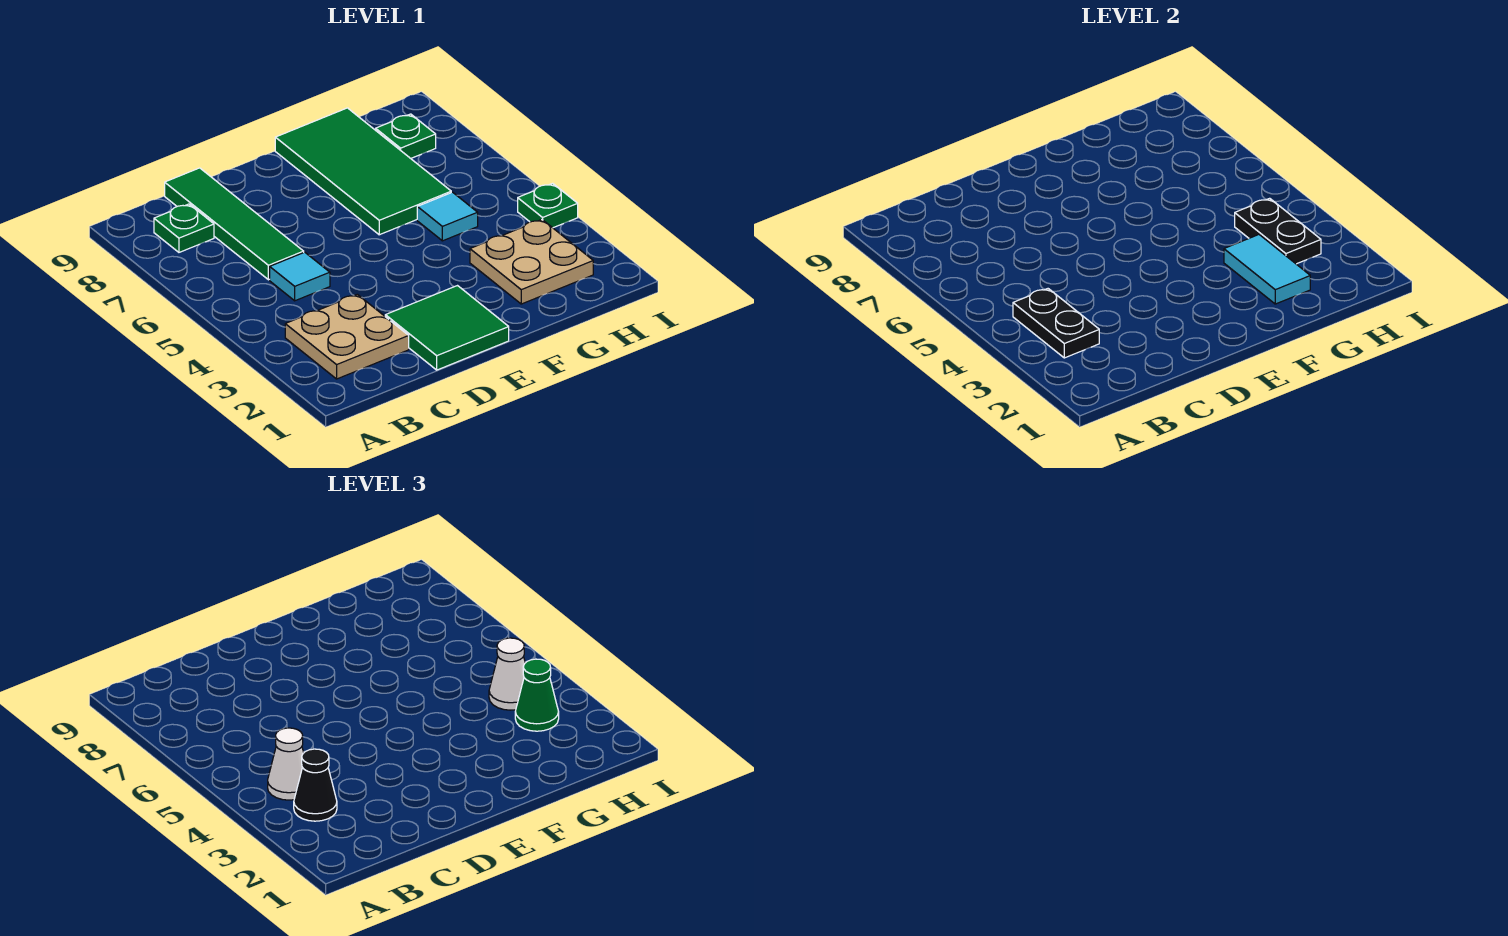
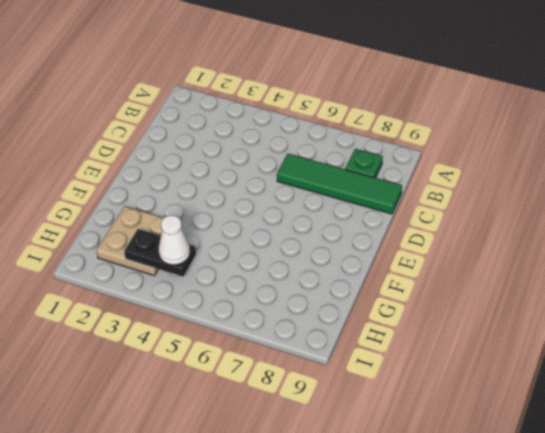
none -> tan plate B2:C3 level 1
none -> cyan tile C5 level 1
none -> green tile D1:E2 level 1

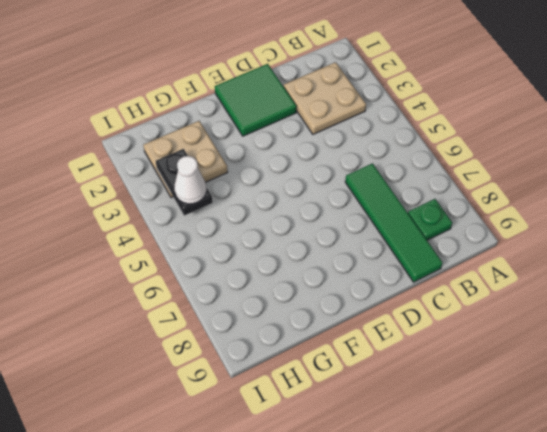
none -> cyan tile C5 level 1
none -> green tile F6:G9 level 1
none -> cyan tile G5 level 1

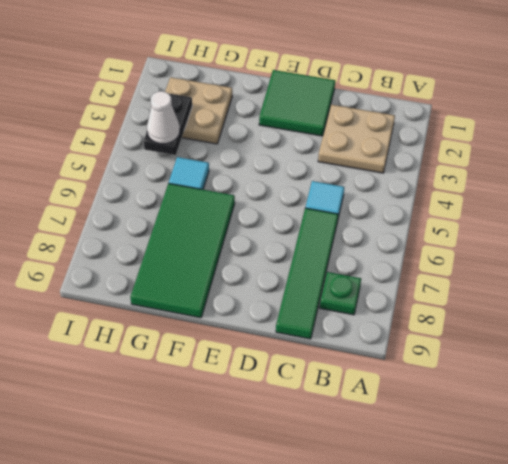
none -> green plate H8 level 1
none -> green plate I4 level 1
none -> black plate B3:B4 level 2

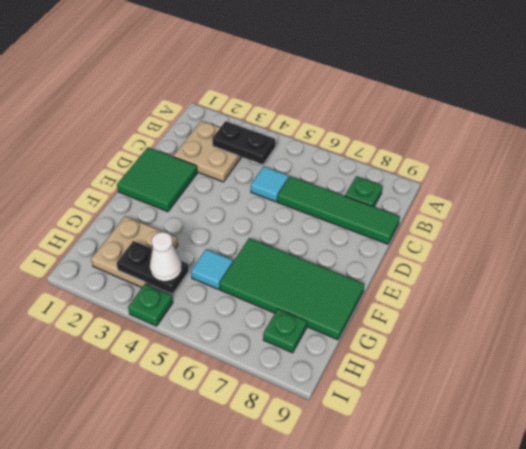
none -> cyan tile G2:G3 level 2
none -> black cone B3 level 3
none -> white cone B4 level 3

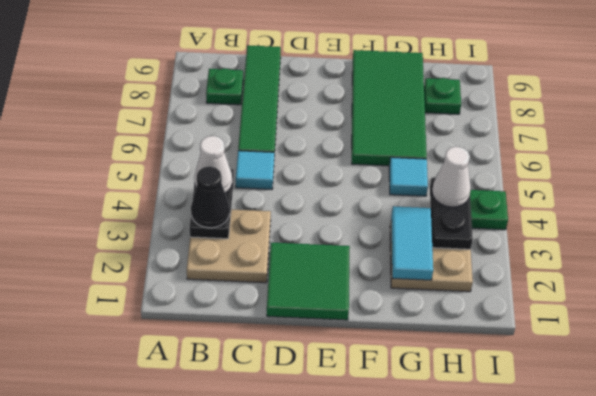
none -> green cone H3 level 3

